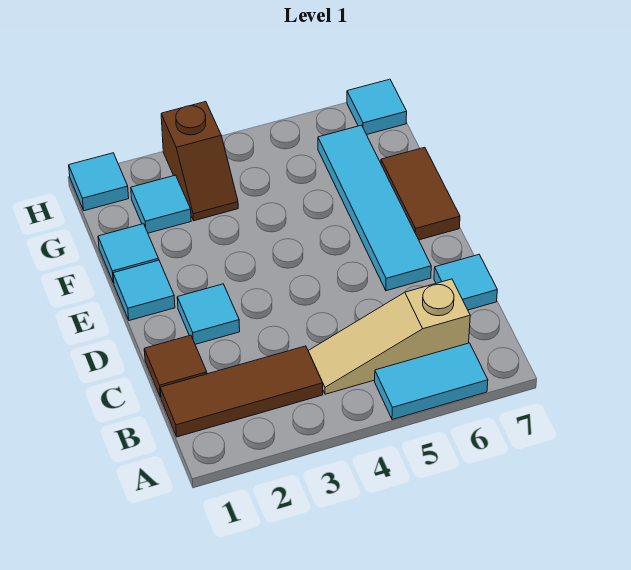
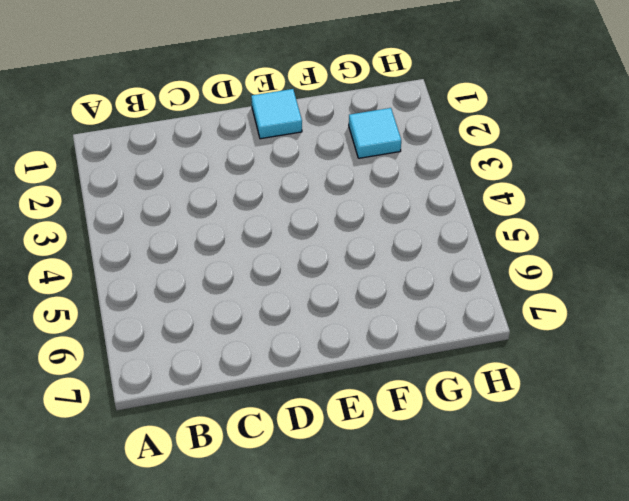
none -> cyan tile A5:A6 level 1
none -> brown tile B1:B3 level 1
none -> tan slope B4:B6 level 1 top 6

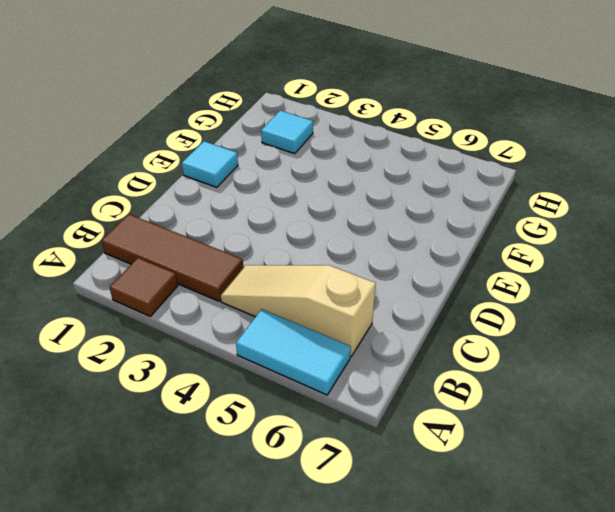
brown tile A2 level 1 -> brown tile C1 level 1
none -> cyan tile C7 level 1
none -> cyan tile D2 level 1
none -> cyan tile D6:G6 level 1

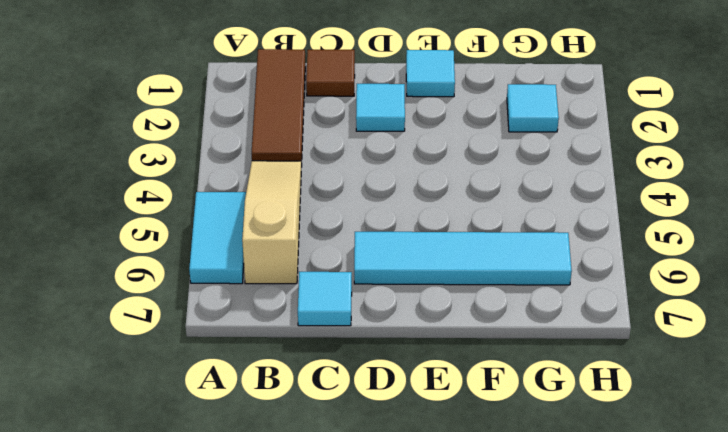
none -> brown tile E7:F7 level 1
none -> cyan tile F1 level 1
none -> brown slope G3:H3 level 1 top H

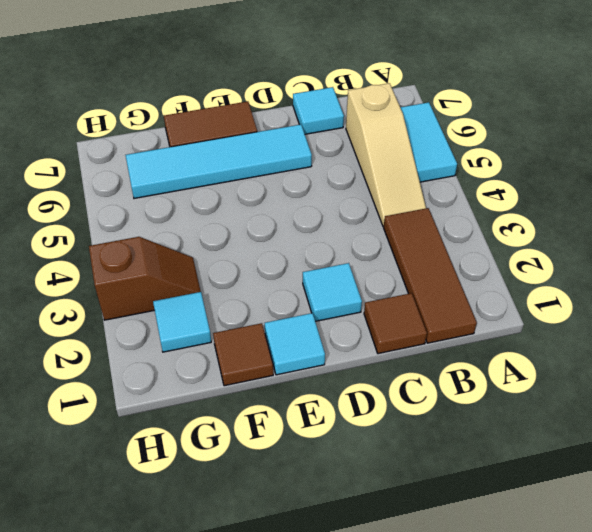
brown tile F1 level 1 -> cyan tile F1 level 1
none -> cyan tile H1 level 1
none -> cyan tile H7 level 1

